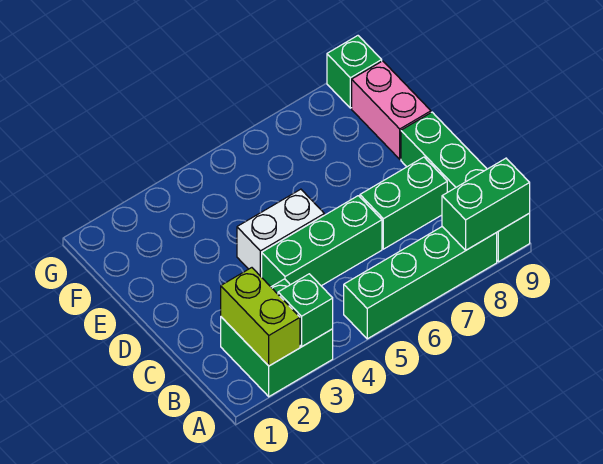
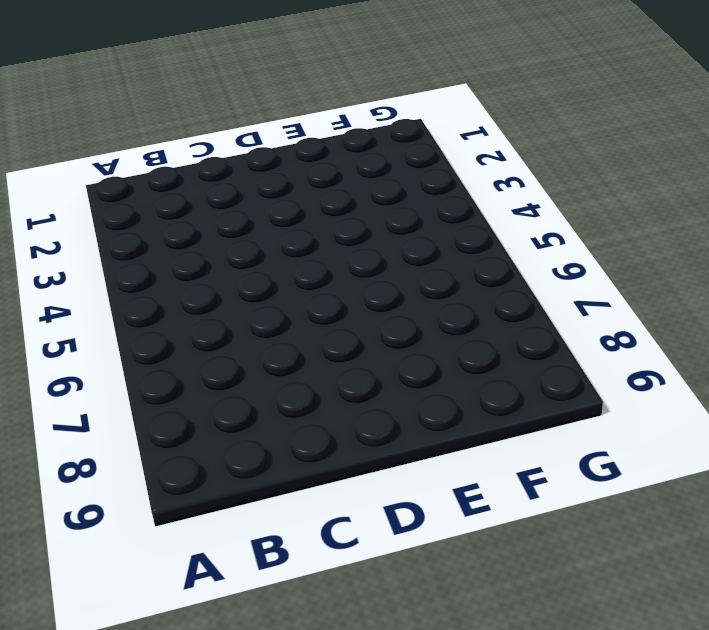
none -> green brick A2:B3 level 1
none -> green brick A5:A8 level 1

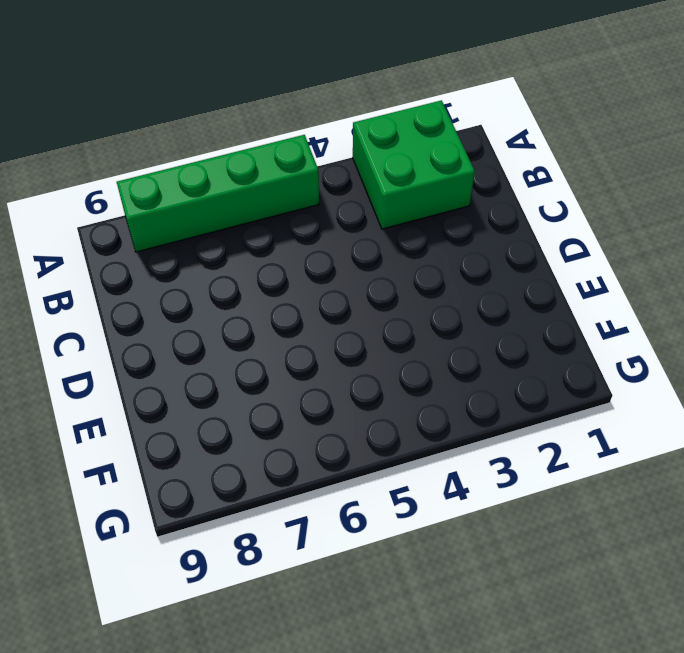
none -> green brick A9:D9 level 1
none -> green brick C4:C6 level 1

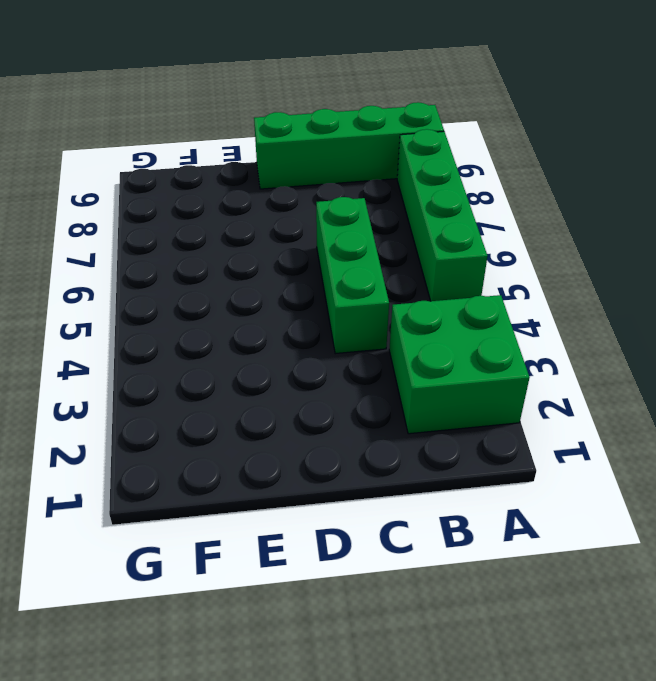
none -> green brick C7:C8 level 1
none -> white brick D4:D5 level 1

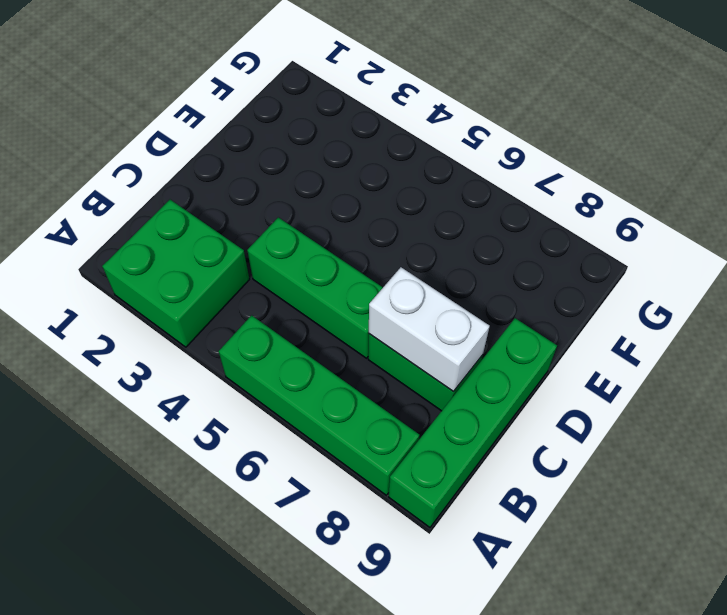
white brick C7:C8 level 2 -> white brick D4:D5 level 1
none -> pink brick E9:F9 level 1
none -> green brick G9 level 1

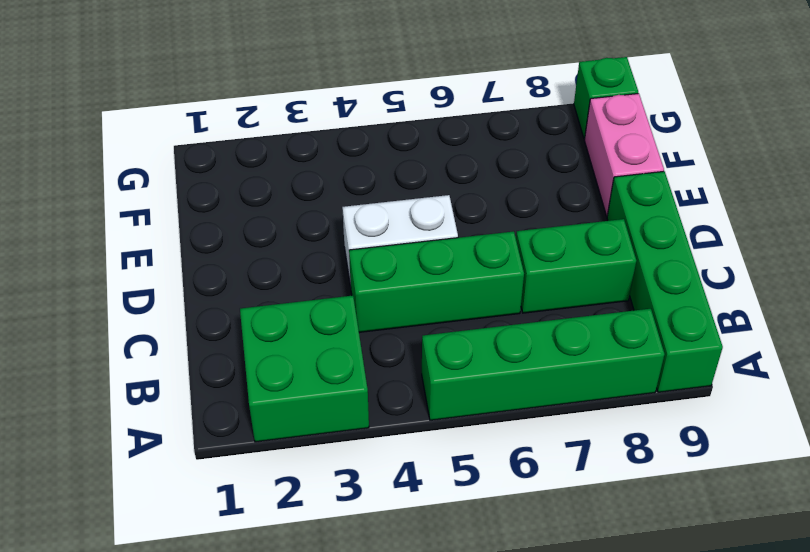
none -> lime brick A2:B2 level 2
none -> green brick A3 level 2

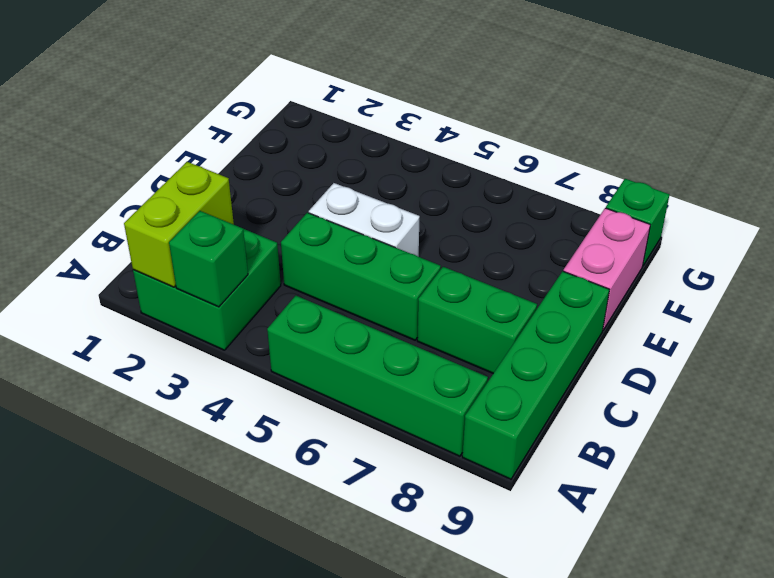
none -> green brick A8:A9 level 2

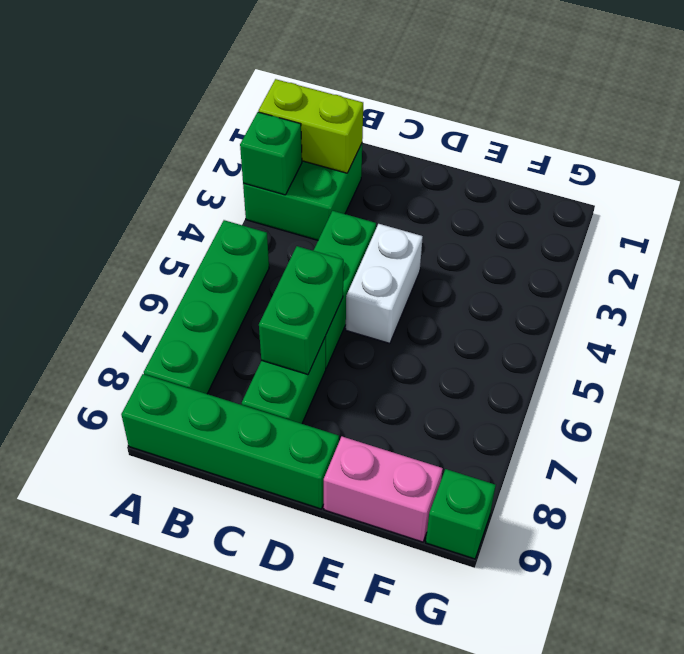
green brick C6:C7 level 2 -> green brick A8:A9 level 2

